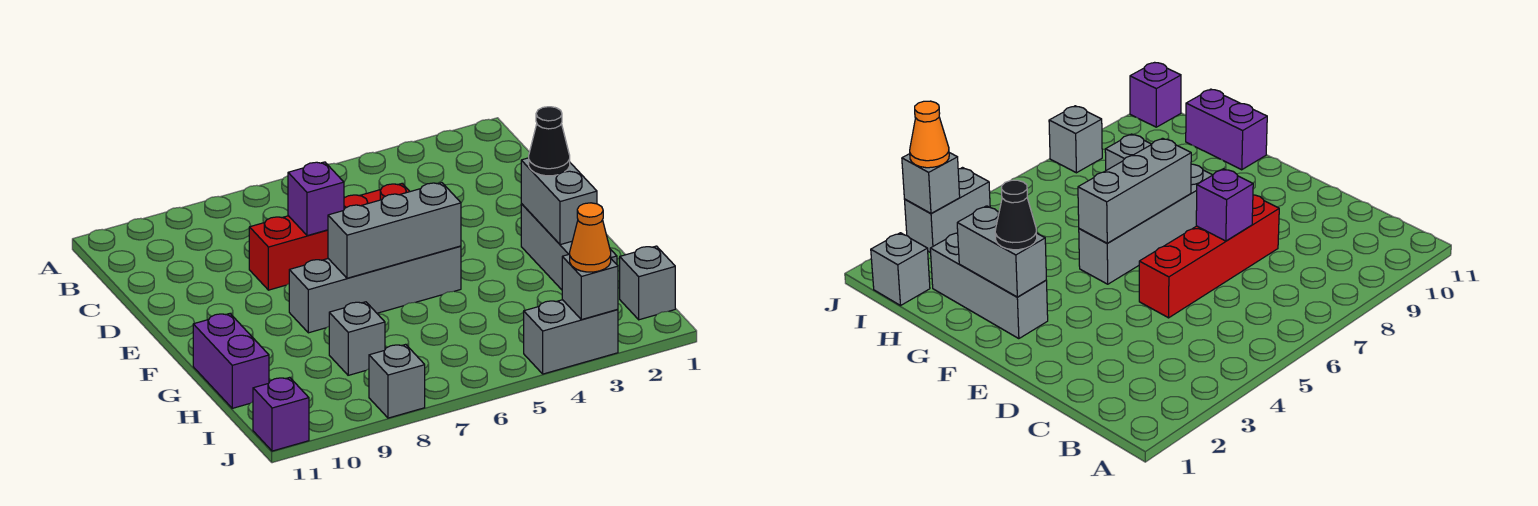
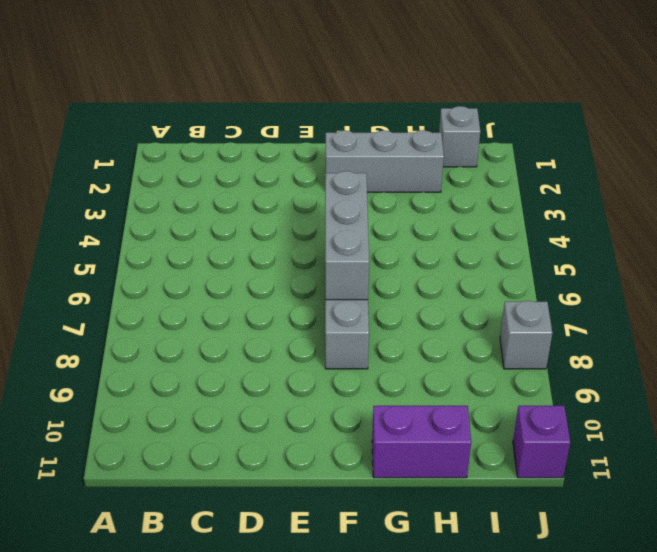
none -> red brick D5:D8 level 1
none -> grey brick H8 level 1
none -> grey brick J3:J4 level 1

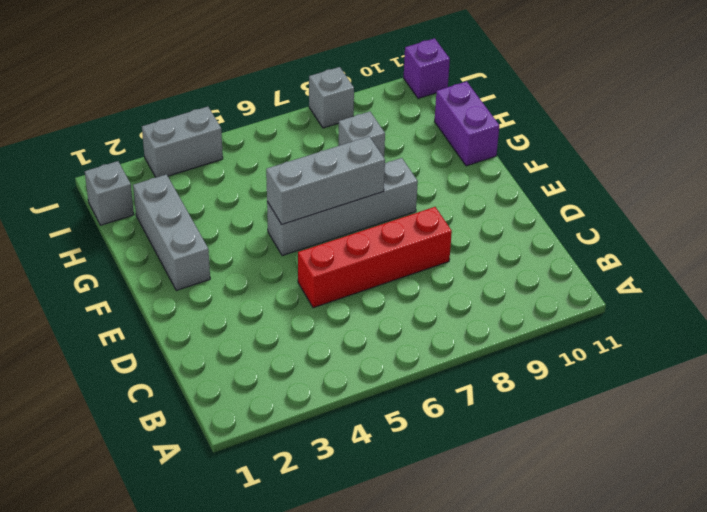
none -> purple brick D7 level 2
none -> grey brick F2:G2 level 2
none -> grey brick J3 level 2

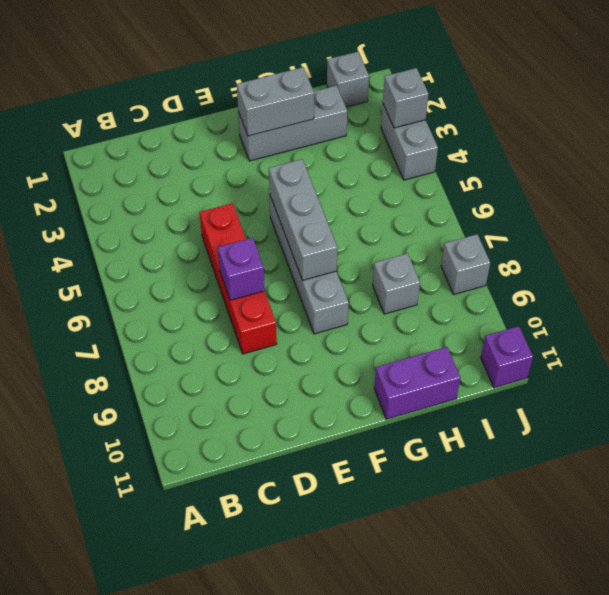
none -> black cone F2 level 3
none -> orange cone J3 level 3

